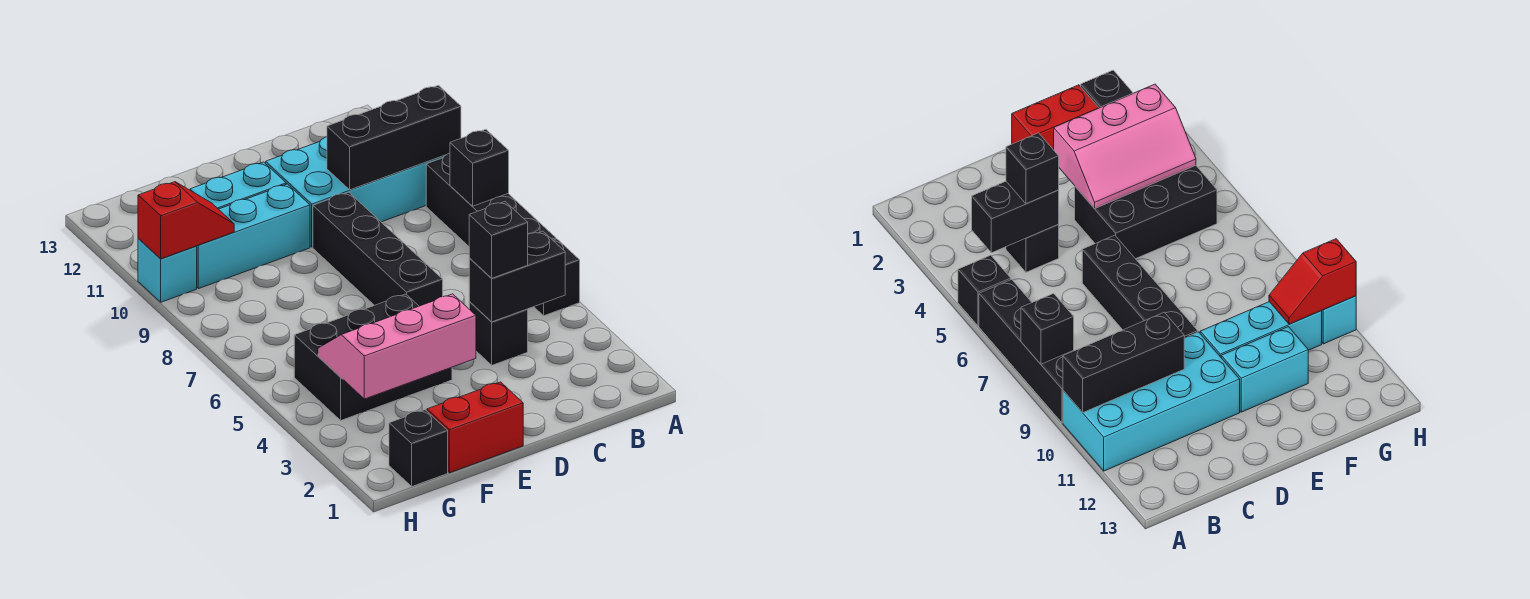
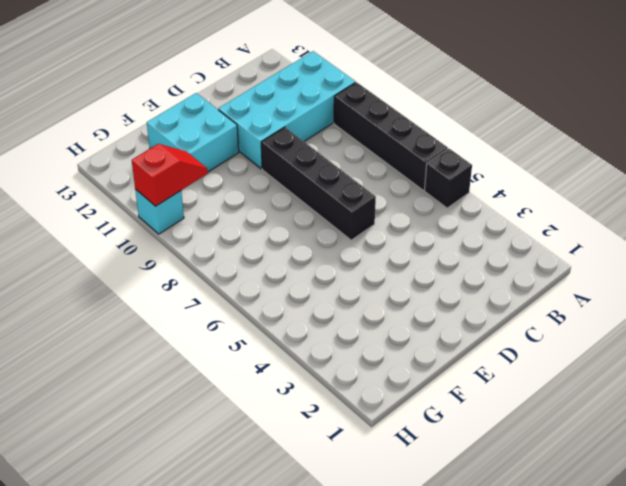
cyan brick E11:F12 level 1 -> cyan brick E11:F11 level 1
none -> black brick C4 level 1
none -> red brick E1:F1 level 1
none -> black brick E4:G5 level 1

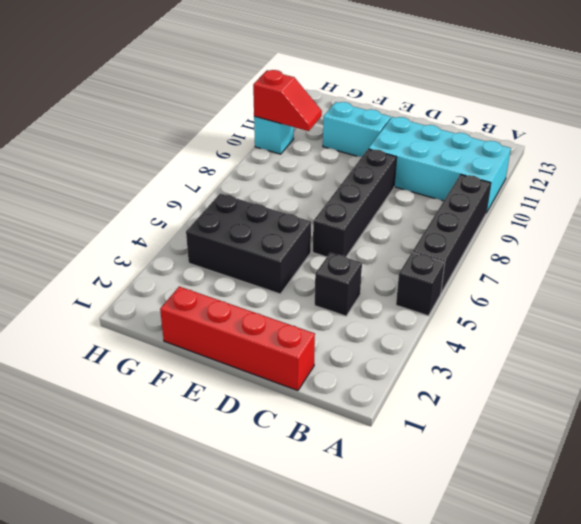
red brick C1:F1 level 1 -> red brick E1:F1 level 1
none -> cyan brick E10:G10 level 1
none -> black brick G1 level 1
none -> black brick A8 level 2

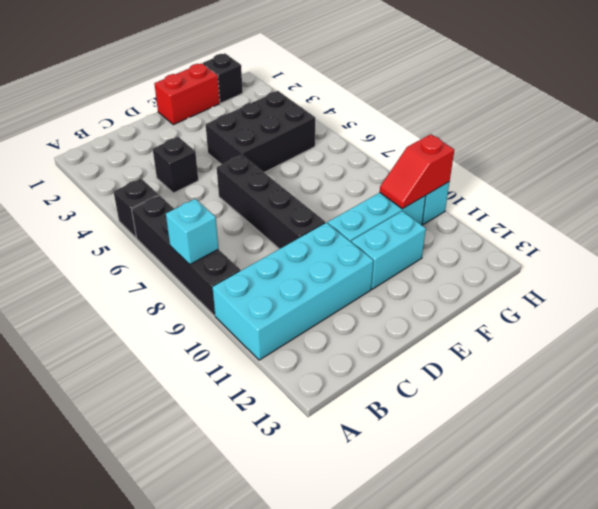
cyan brick A8 level 2 -> black brick A8 level 2
none -> black brick A10:C10 level 2
none -> black brick B4:C4 level 2
none -> pink slope E3:G4 level 2 top 3

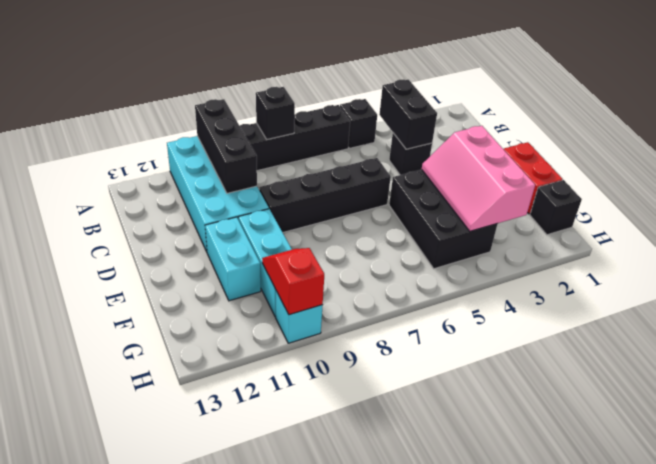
none -> black brick C4 level 3

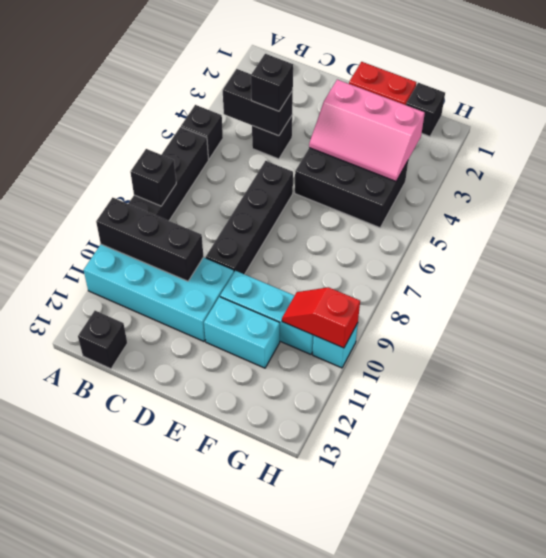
black brick B13 level 1 -> none

